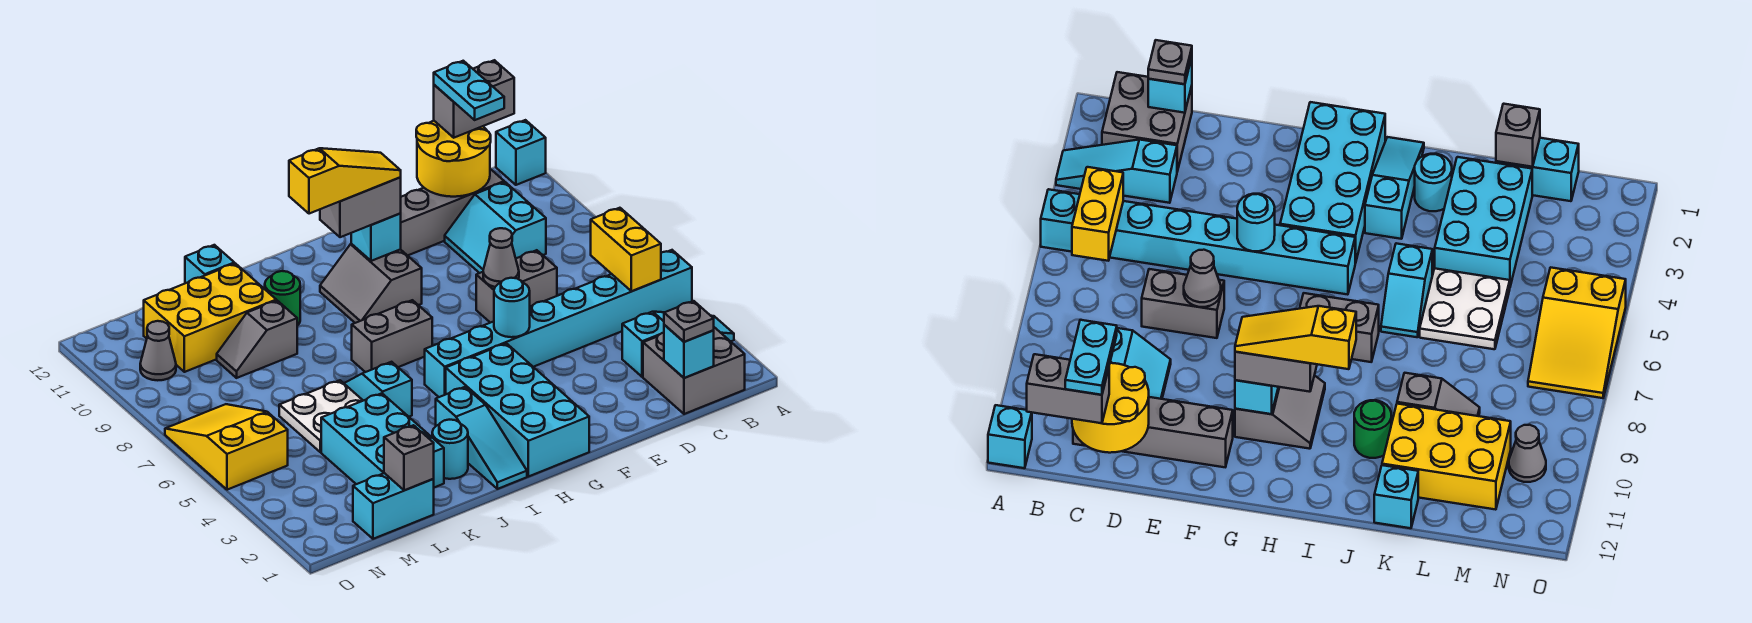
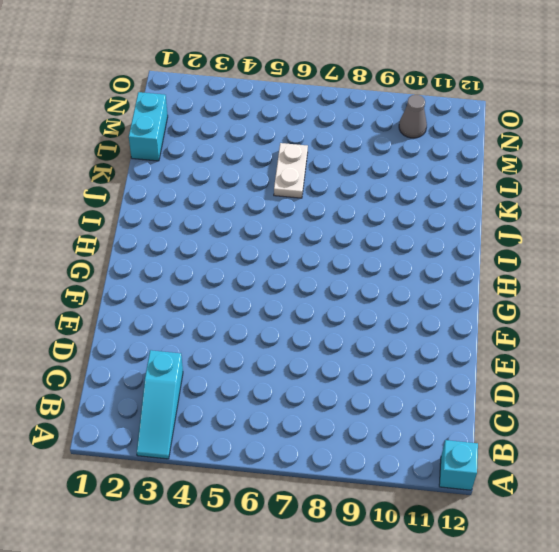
white plate K6:L6 level 1 -> white plate K5:L6 level 1
none -> cyan brick A5:H5 level 1
none -> grey brick B1:C2 level 1
none -> cyan slope C9:D10 level 1 top C
none -> grey brick C11:F11 level 1

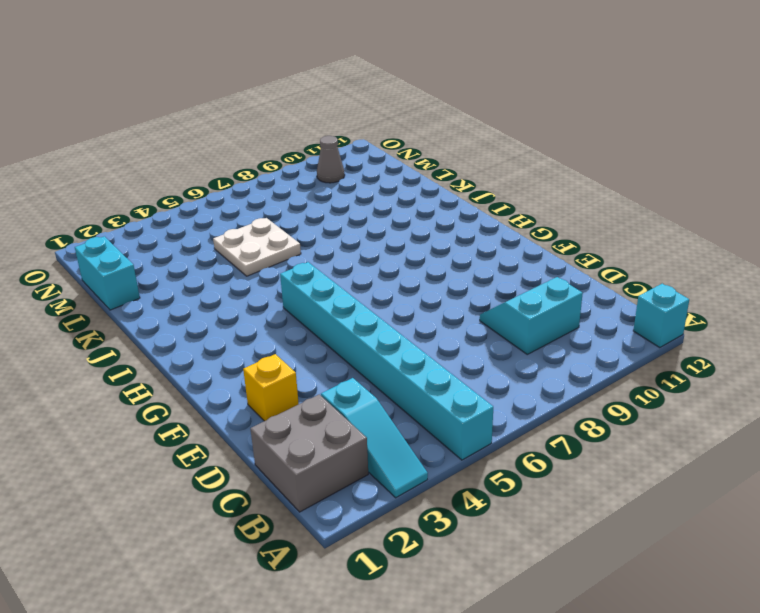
yellow brick E2 level 1 -> none
none -> grey brick C11:F11 level 1
none -> grey brick D7:E7 level 1
none -> cyan brick G1:H4 level 1
none -> grey slope G9:H10 level 1 top G

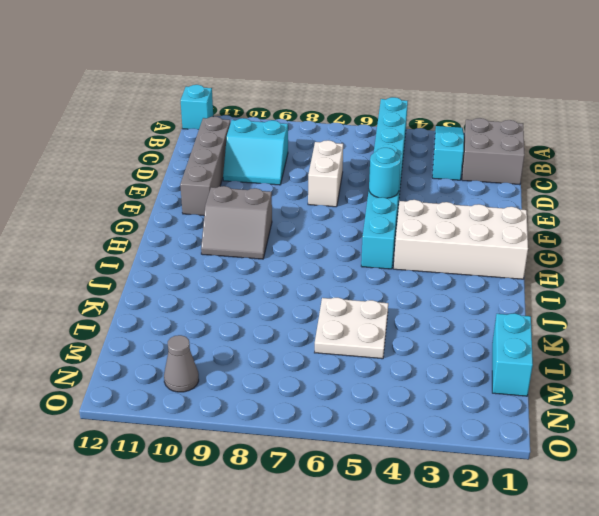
white brick D7:E7 level 1 -> grey brick D7:E7 level 1
white brick G1:H4 level 1 -> cyan brick G1:H4 level 1
none -> grey brick H7:I7 level 1
none -> cyan slope I1:I3 level 1 top 3
none -> cyan round brick J2 level 1
none -> cyan slope J5:J6 level 1 top 5

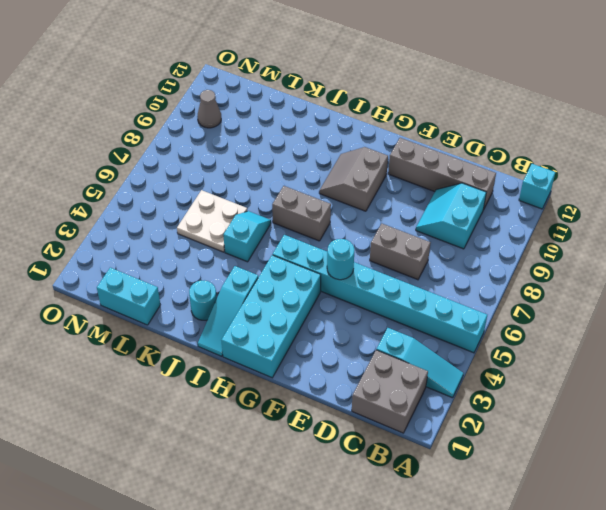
none -> green round brick J10 level 1
none -> cyan brick K2:L4 level 1
none -> grey slope K9:L9 level 1 top K
none -> yellow brick K10:M11 level 1

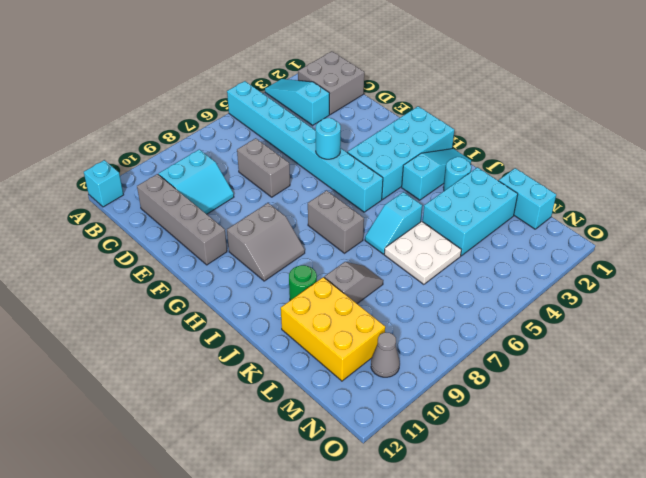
grey slope K8:K9 level 1 top 9 -> grey slope K9:L9 level 1 top K
none -> cyan brick K12 level 1
none -> yellow slope N5:O7 level 1 top 5
none -> yellow brick B5:B6 level 2
none -> cyan brick C1 level 2

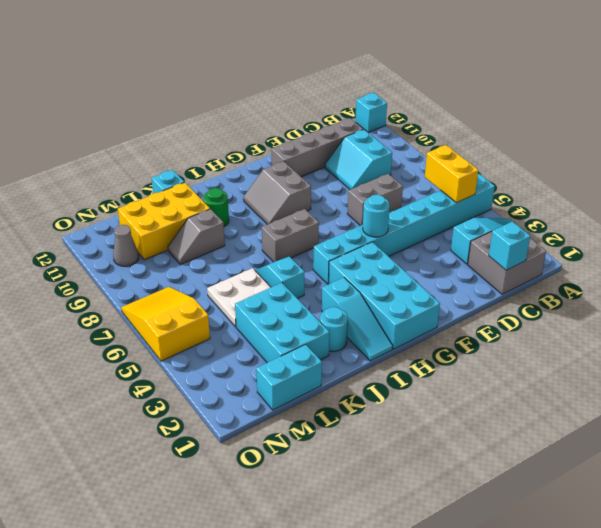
none -> yellow round brick C11:D12 level 2
none -> grey cone E7 level 2
none -> cyan brick G10 level 2
none -> grey brick L1 level 2

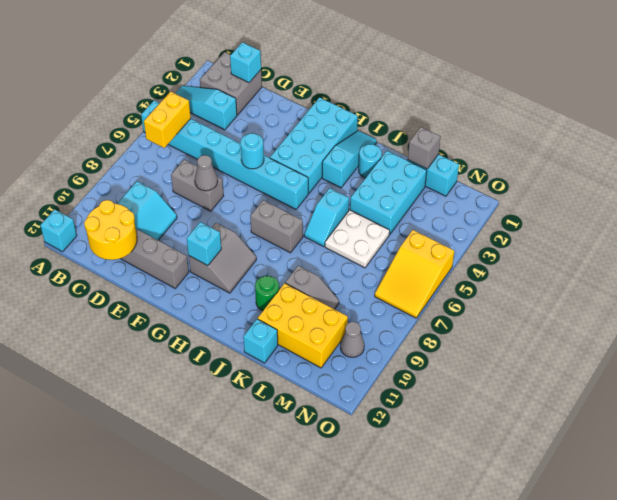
none -> grey brick B12:C12 level 3
none -> grey plate C1 level 3
none -> grey brick G10:H10 level 3
none -> cyan plate C11:C12 level 4

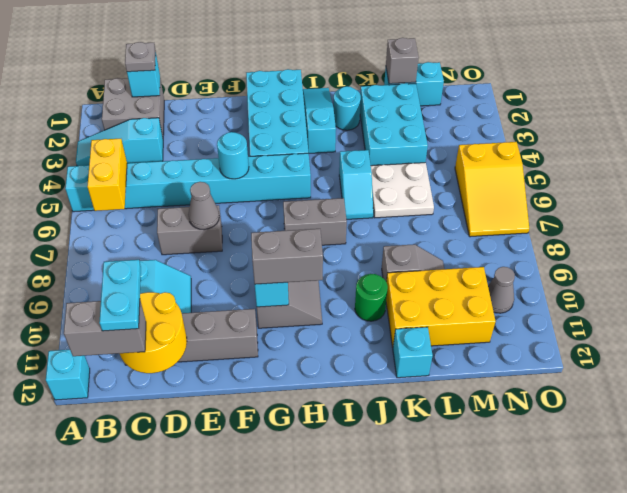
none -> yellow slope G10:I10 level 4 top I

